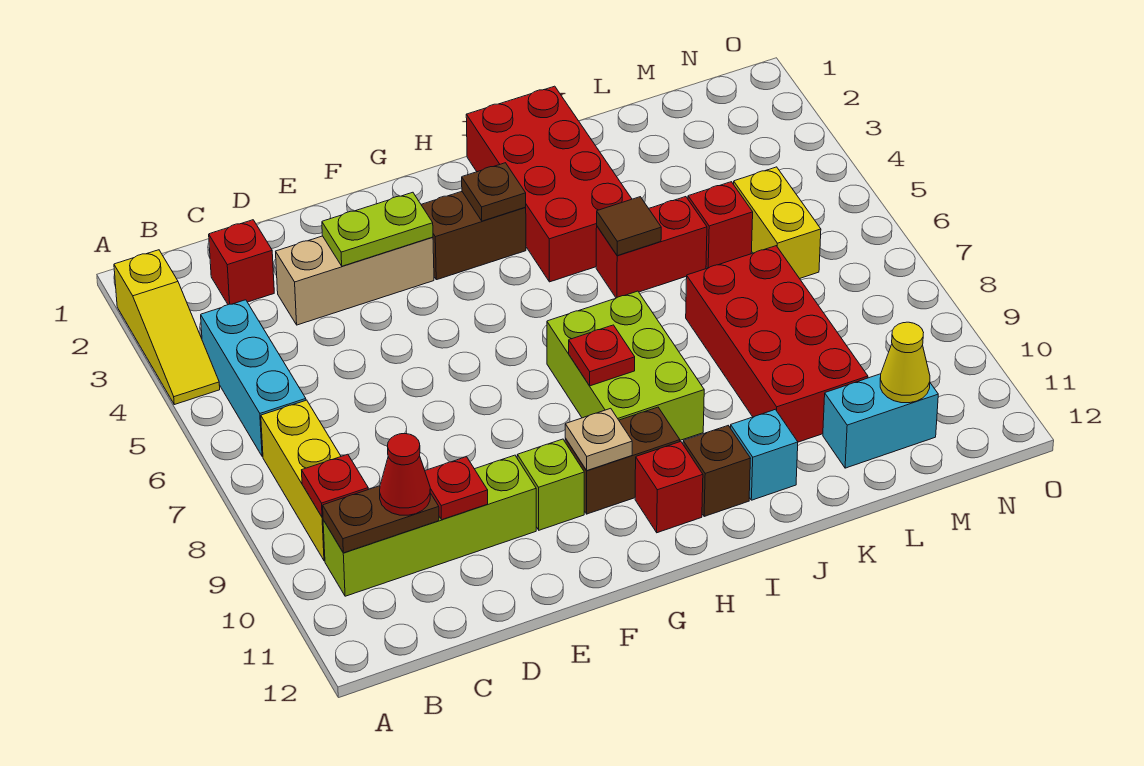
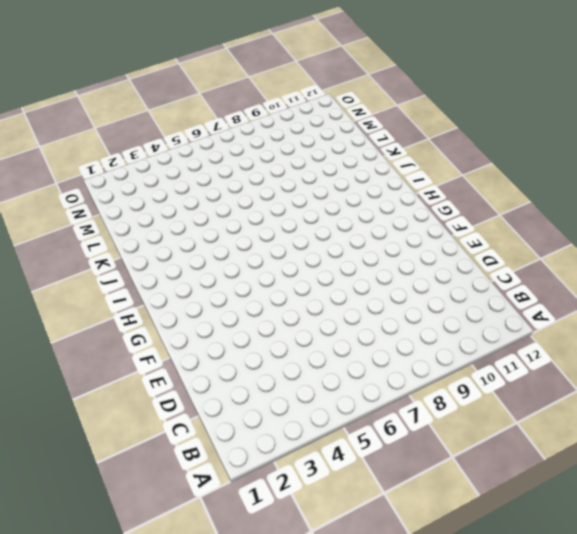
none -> yellow slope A2:A4 level 1 top 2
none -> cyan brick B4:B6 level 1
none -> yellow brick B7:B9 level 1

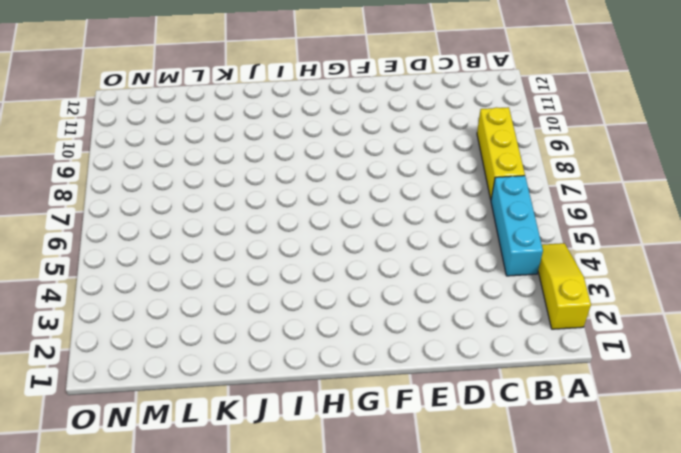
none -> lime brick B10:E10 level 1
none -> red brick C2 level 1
none -> tan brick D3:F3 level 1

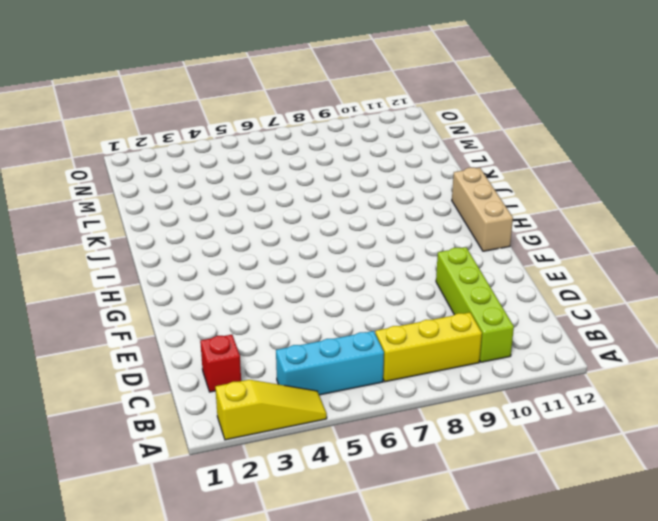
tan brick G12:I12 level 1 -> tan brick D3:F3 level 1
none -> lime brick F10 level 1
none -> brown brick G3:H3 level 1
none -> brown brick G10:H10 level 1

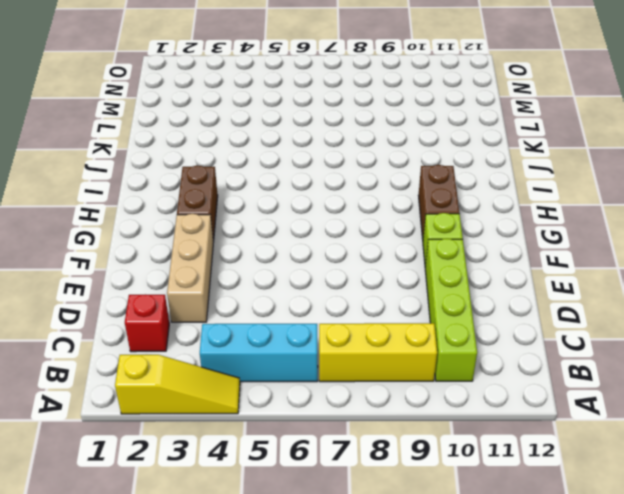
none -> lime brick H7:I9 level 1
none -> red brick H11 level 1
none -> red brick I1:J4 level 1

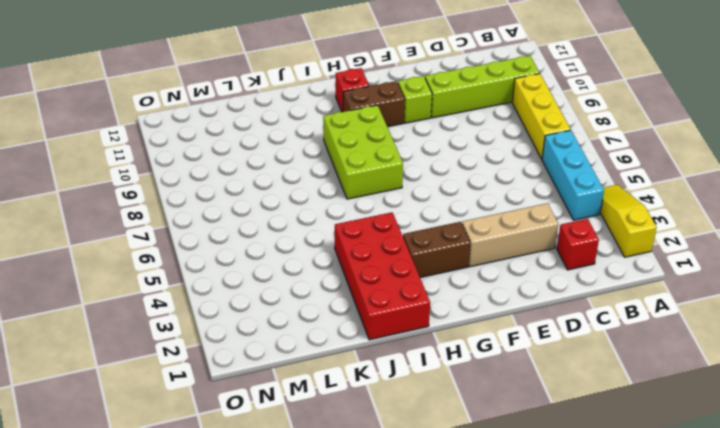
none -> brown brick I11 level 1
none -> red brick J5:K5 level 1
none -> cyan brick J11 level 1

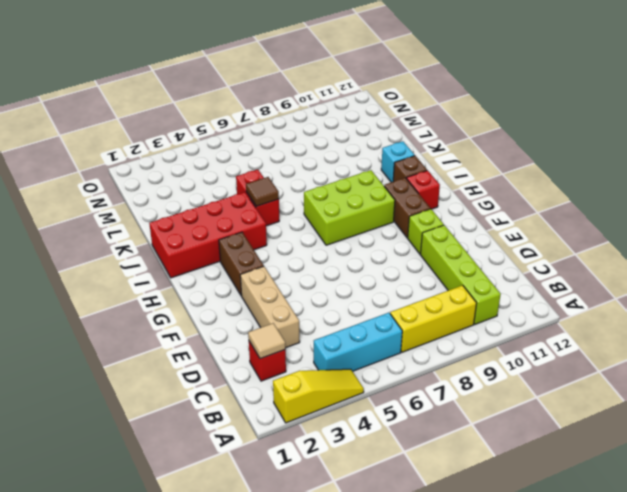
tan tile C2 level 2 -> none
none -> red brick K7:L10 level 1
none -> red brick L5 level 1
none -> cyan brick L11:M11 level 1

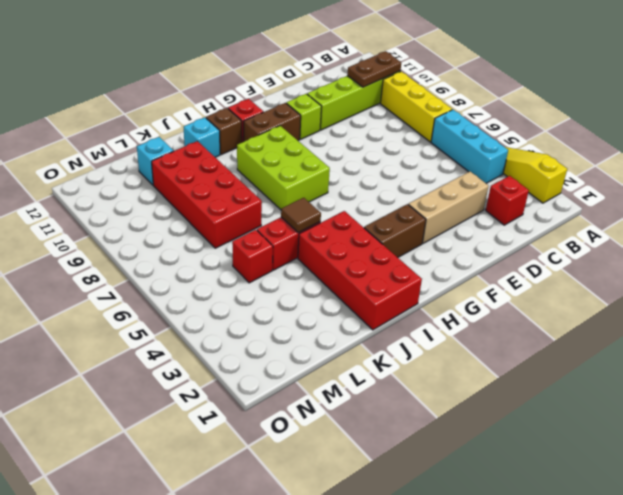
cyan brick L11 level 1 -> cyan brick L11:M11 level 1
none -> yellow brick M5:M6 level 1
none -> red plate B9 level 2
none -> red plate D10 level 2

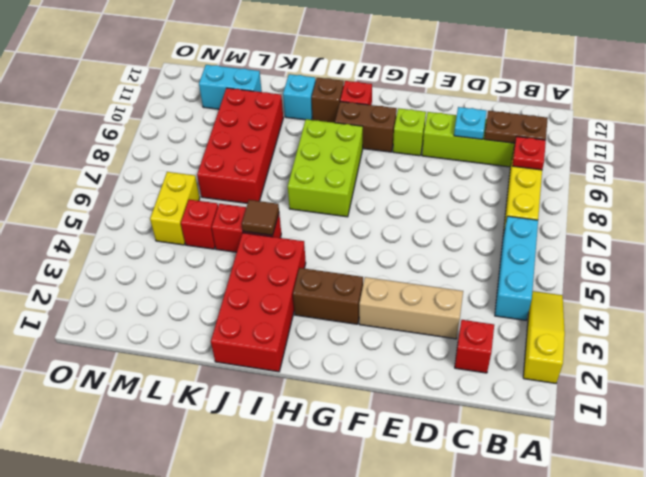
cyan plate D10 level 2 -> red plate D10 level 2
none -> lime plate E3:F3 level 2
none -> tan plate G10 level 2
none -> brown plate H3 level 2

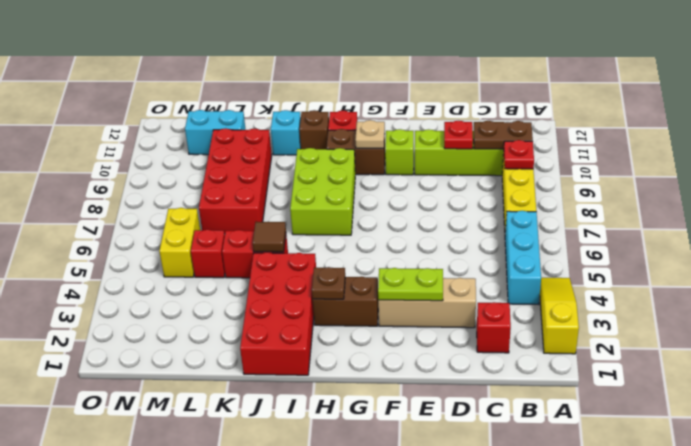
none -> red plate H8 level 2
none -> yellow cone M11 level 2
none -> red cone C10 level 3

